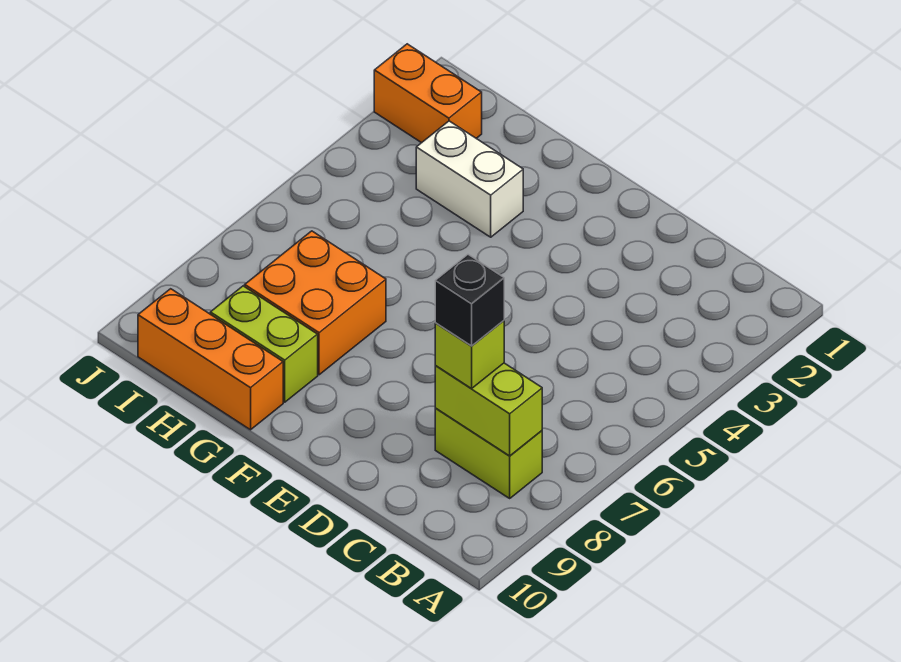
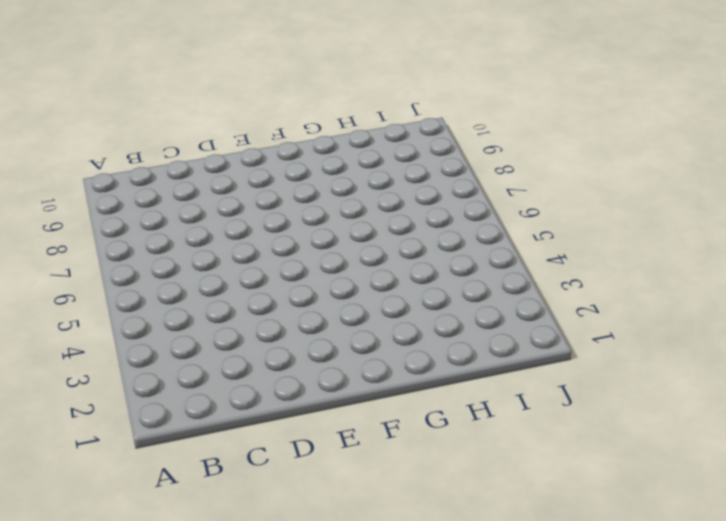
none -> lime brick B8:C8 level 1
none -> white brick G3:H3 level 1

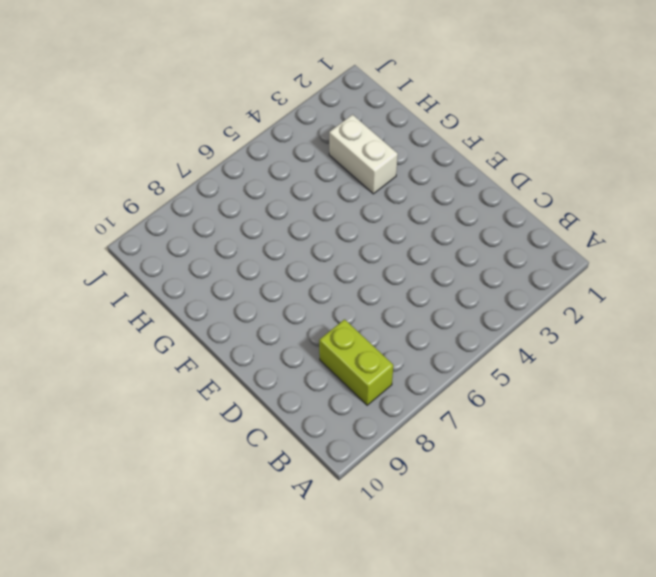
none -> orange brick G7:H8 level 1
none -> lime brick G9:H9 level 1

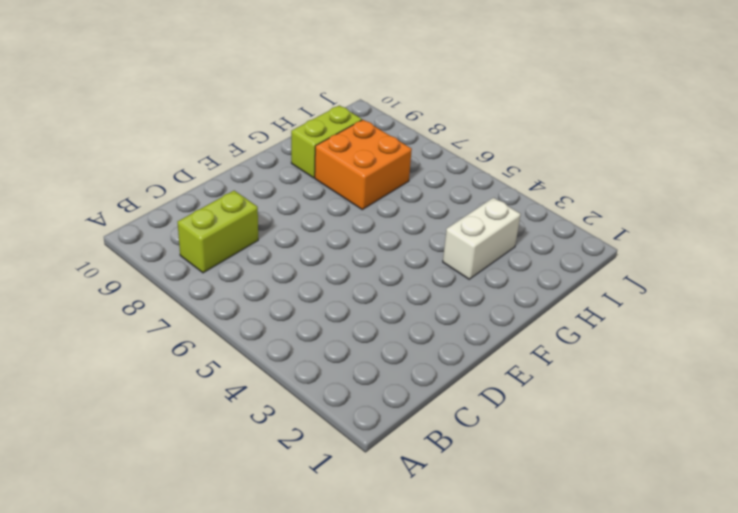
none -> orange brick G10:I10 level 1
none -> orange brick I2:J2 level 1

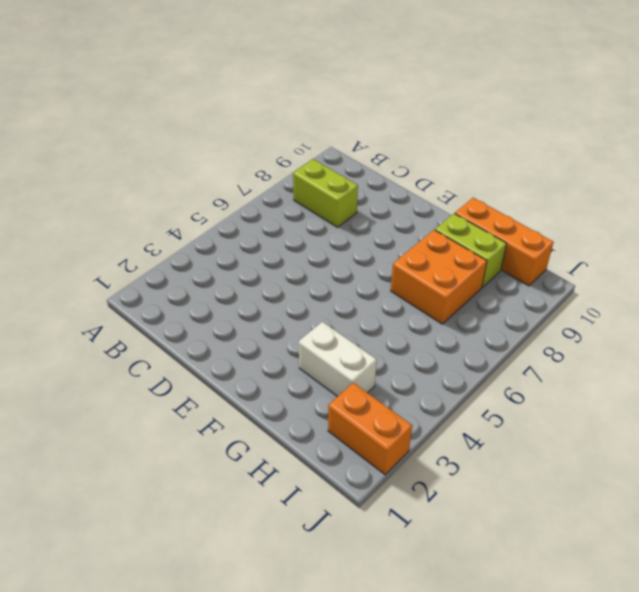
none -> lime brick B8:C8 level 2
none -> lime brick C8 level 3

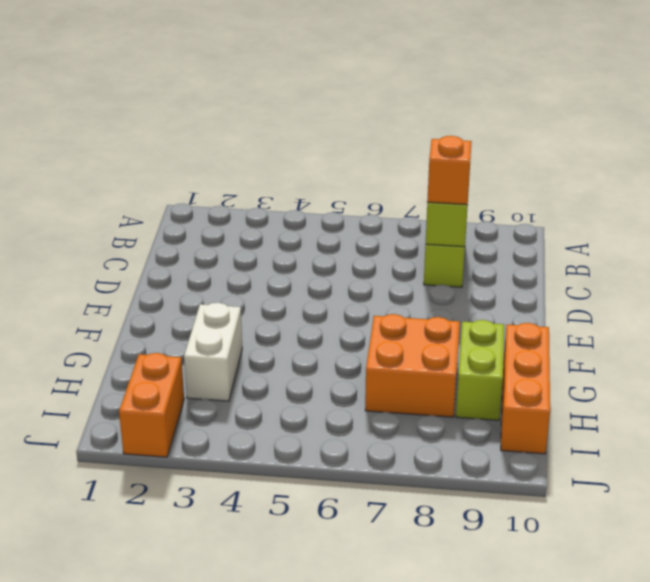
orange brick C8 level 3 -> lime brick C8 level 3
none -> black brick C8 level 4

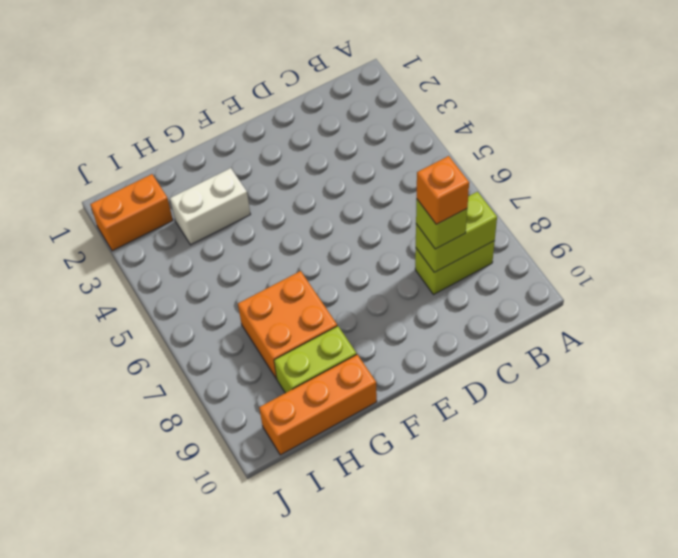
orange brick C8 level 4 -> black brick C8 level 4

